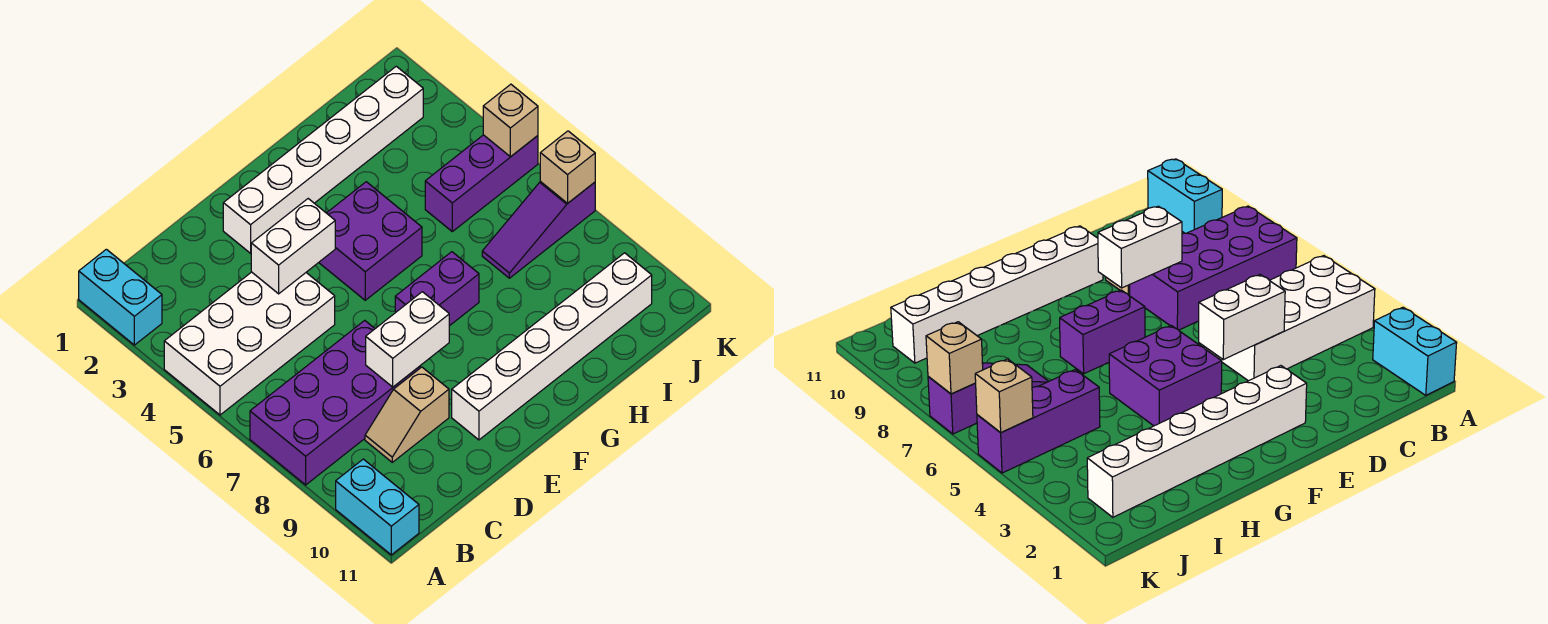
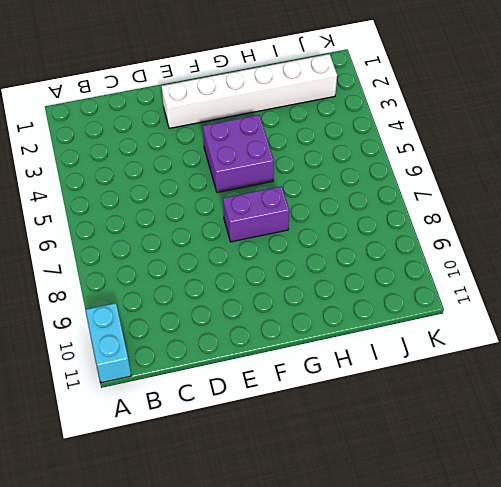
none -> cyan brick A1:A2 level 1
none -> white brick A4:D5 level 1
none -> purple brick A7:D8 level 1

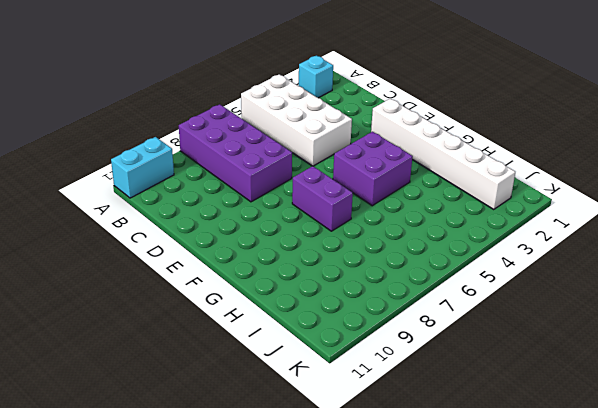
cyan brick A2 level 1 -> cyan brick A1:A2 level 1
none -> tan slope C9:D9 level 1 top D
none -> white brick E10:J10 level 1
none -> purple brick I5:K5 level 1

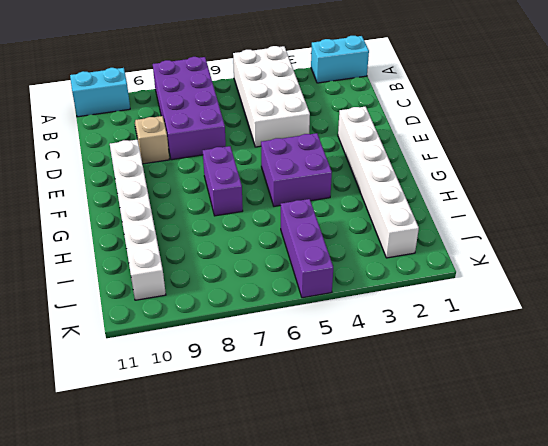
none -> purple slope I7:K7 level 1 top K
none -> white brick D4:E4 level 2
none -> white brick D8:E8 level 2

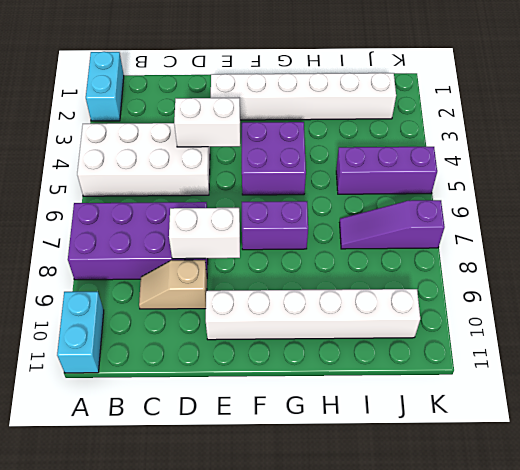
none -> tan brick K5 level 2
none -> tan brick K7 level 2

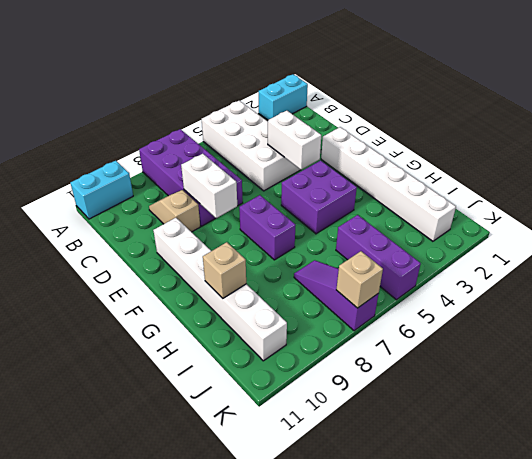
tan brick H10 level 2 -> tan brick K5 level 2

